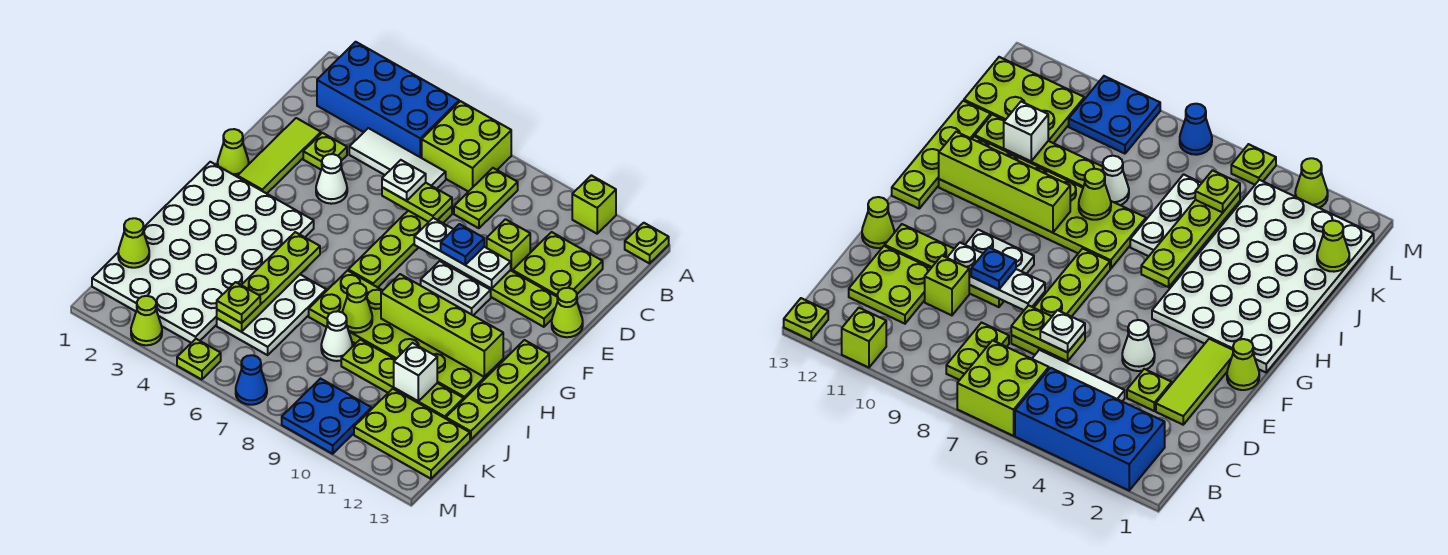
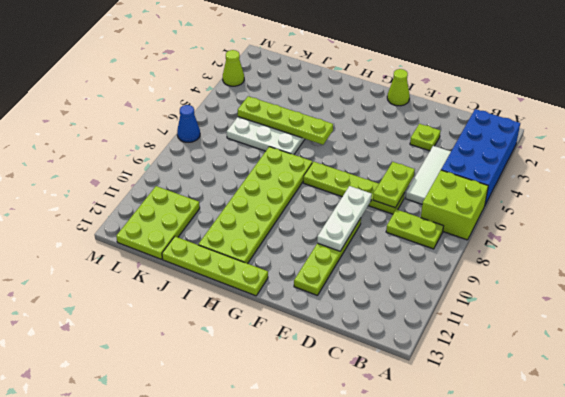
none -> lime brick A11 level 1
none -> lime plate A13 level 1
none -> lime plate C11:D12 level 1
none -> lime tile D2:F2 level 1

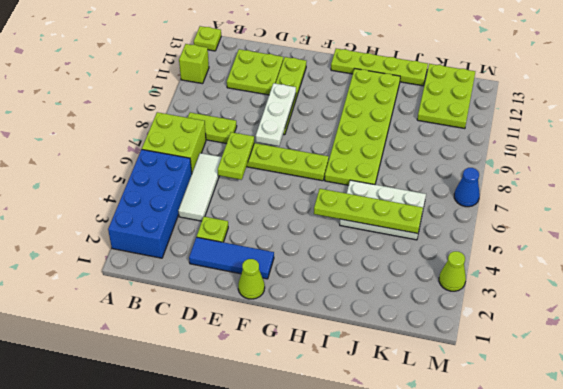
blue tile D2:F2 level 1 -> lime tile D2:F2 level 1
none -> lime brick D10 level 1
none -> white cone E4 level 1
none -> lime cone E13 level 1
none -> white plate F9:F10 level 1

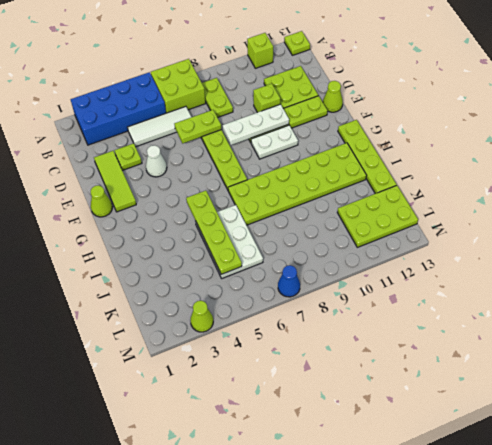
none -> white plate G1:L4 level 1
none -> white cone J8 level 1
none -> lime plate J9:J12 level 1
none -> blue plate L9:M10 level 1

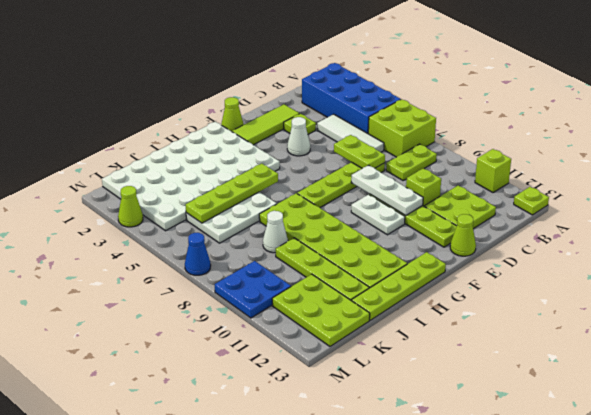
none -> lime plate M5 level 1
none -> lime brick H9:H12 level 2
none -> lime cone I8 level 2
none -> white brick J11 level 2

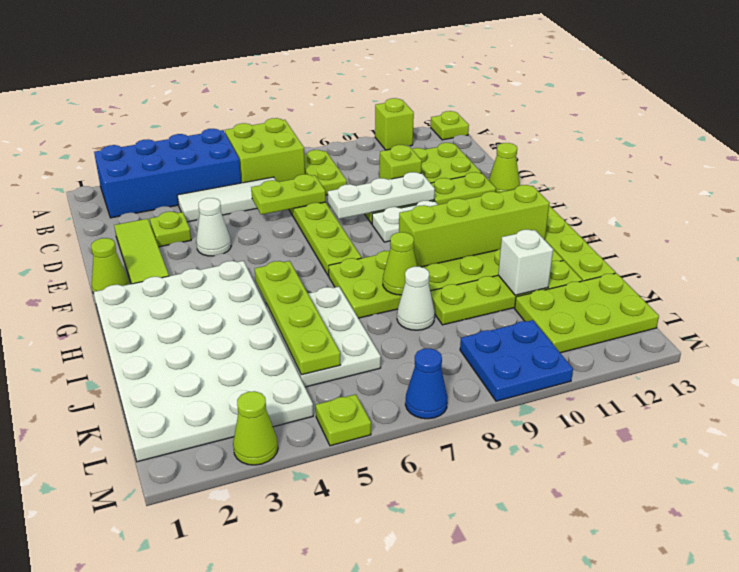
none -> lime cone K1 level 2
none -> white plate D6 level 3
none -> blue plate E9 level 3
none -> lime plate K5 level 3

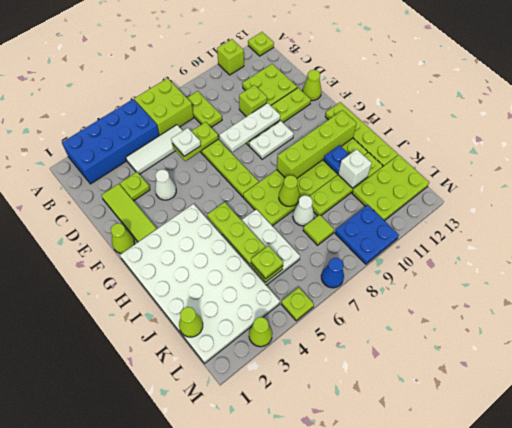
blue plate I11 level 2 -> blue plate E9 level 3
lime tile K8 level 1 -> none

